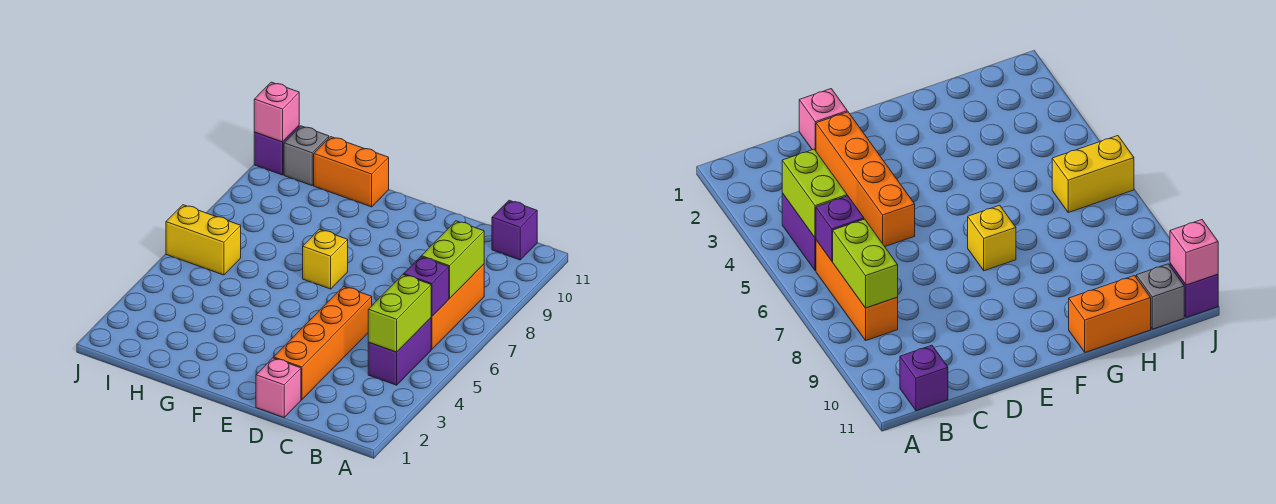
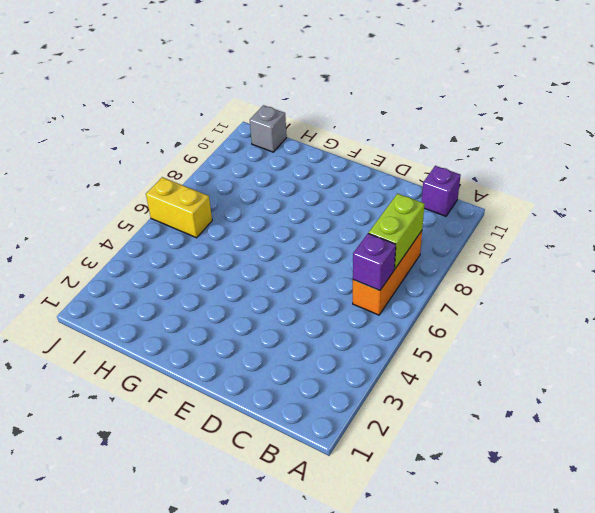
none -> purple brick B4:B5 level 1
none -> pink brick D1 level 1
none -> orange brick D2:D5 level 1

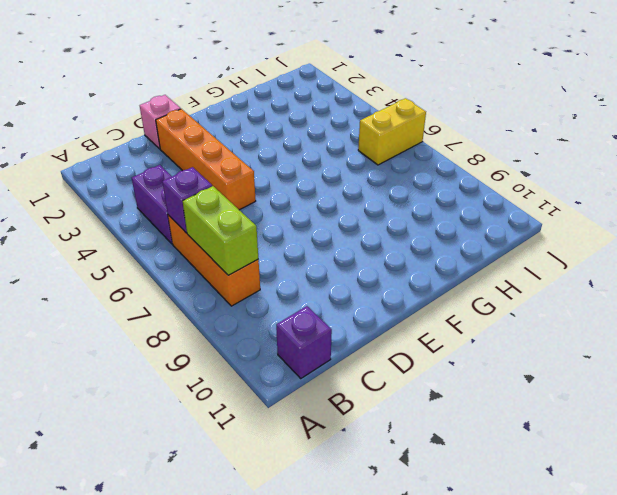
none -> yellow brick F7 level 1
none -> orange brick G11:H11 level 1
none -> grey brick I11 level 1

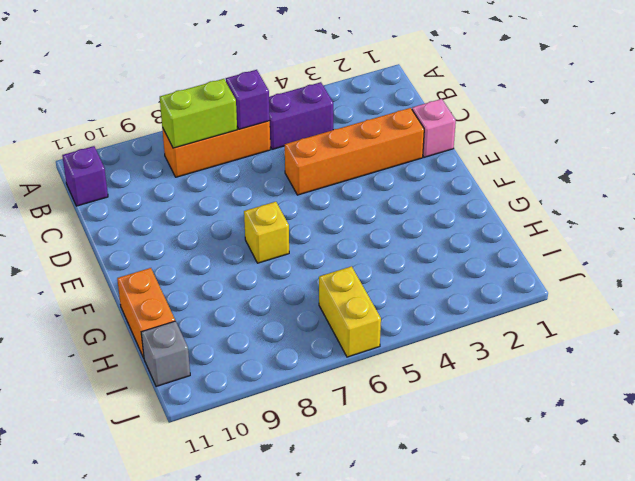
none -> purple brick J11 level 1
none -> lime brick B4:B5 level 2
none -> pink brick J11 level 2

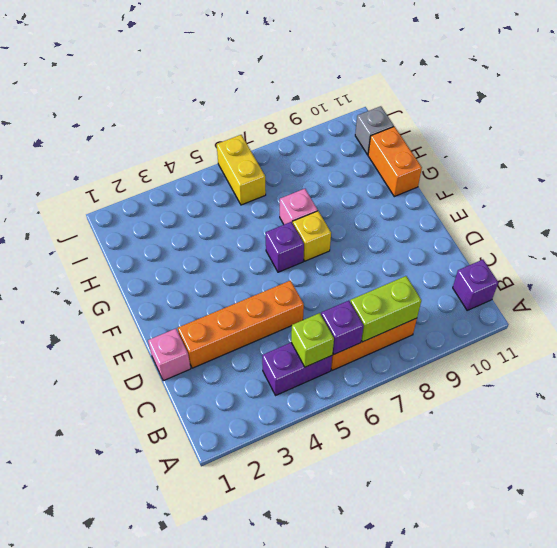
lime brick B5 level 2 -> lime brick B4:B5 level 2
purple brick F6 level 1 -> purple brick J11 level 1
pink brick G7 level 1 -> pink brick J11 level 2

